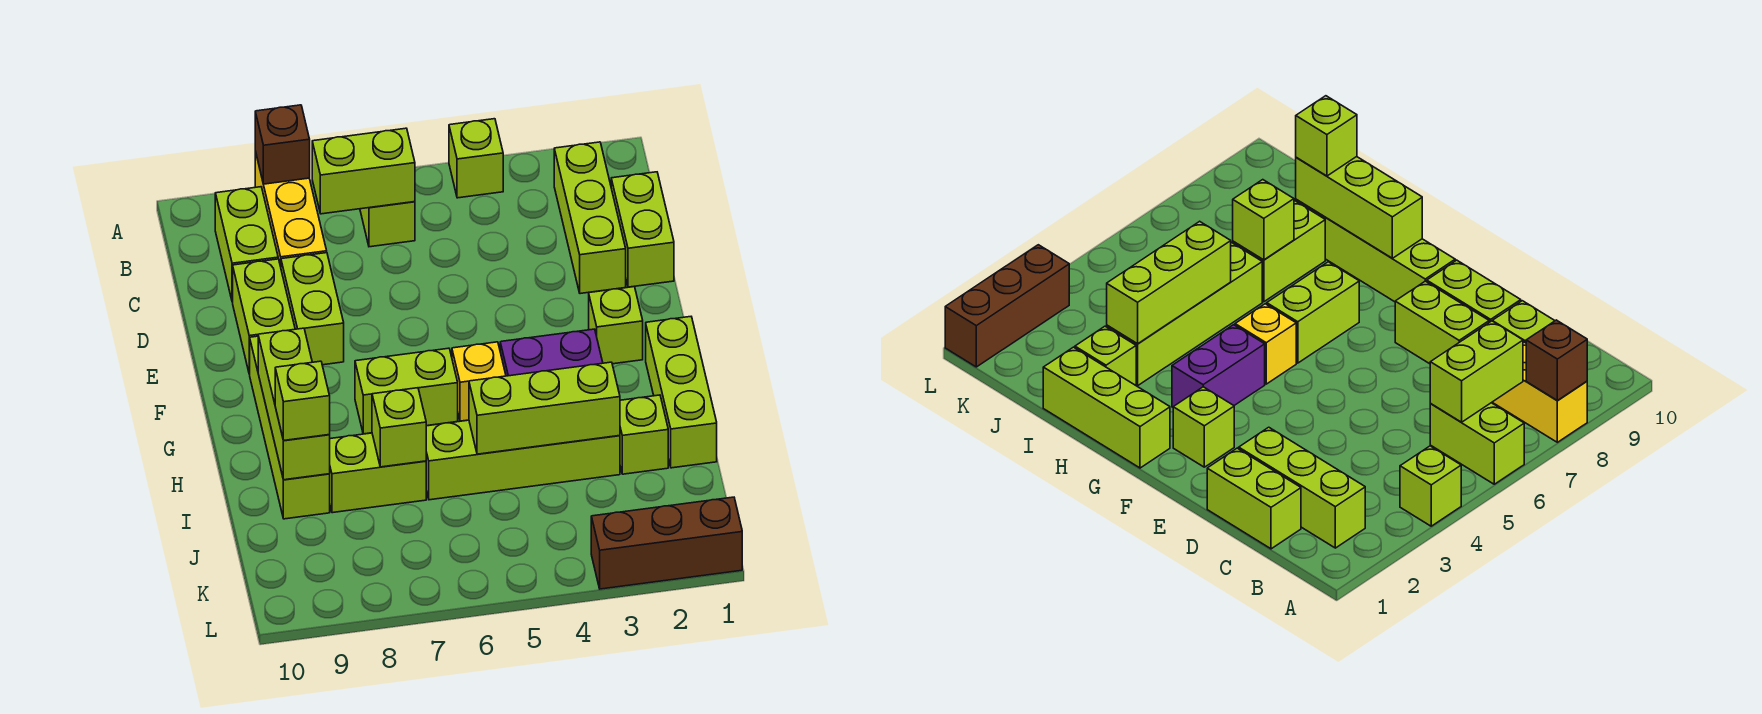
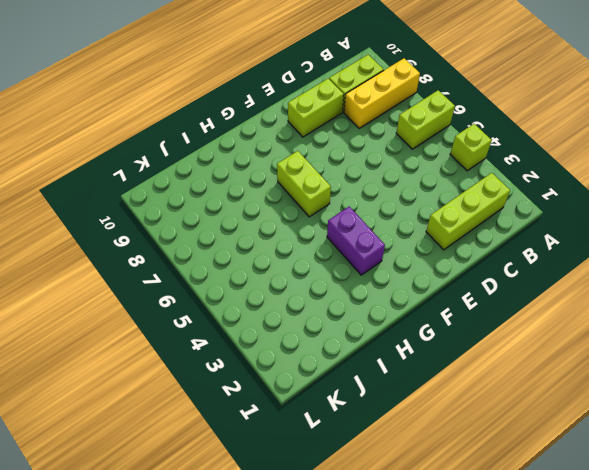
none -> lime brick C1:D1 level 1
none -> lime brick D8:E8 level 1
none -> lime brick F2 level 1

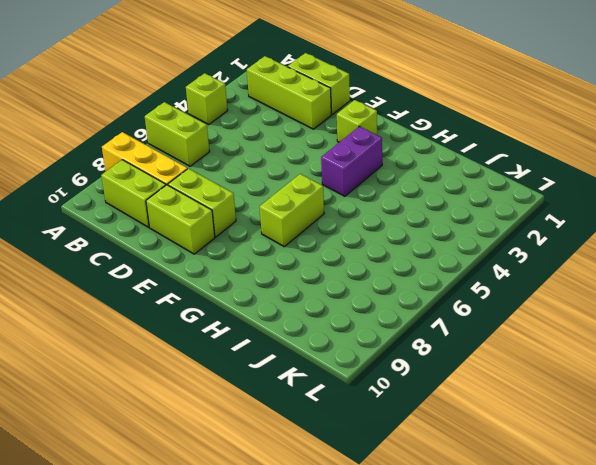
none -> lime brick F9:I9 level 1
none -> lime brick G1:I1 level 1
none -> yellow brick G5 level 1

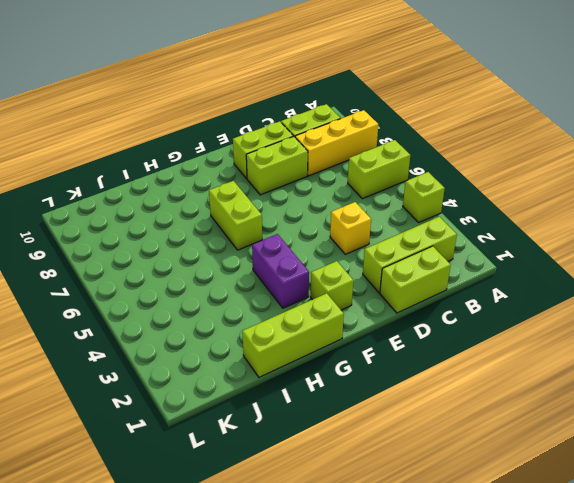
yellow brick D4 level 1 -> yellow brick G5 level 1
none -> lime brick F9:I9 level 1
none -> lime brick I2 level 1
none -> lime brick I3:I6 level 1

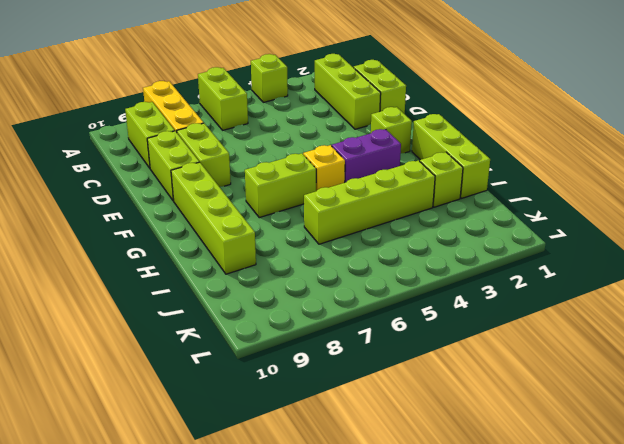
none -> lime brick I7:I8 level 1
none -> brown brick L1:L3 level 1
none -> brown brick A8 level 2

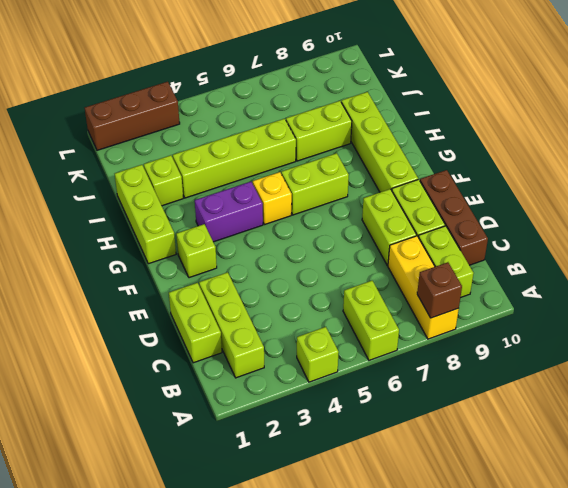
brown brick C10:E10 level 1 -> none
none -> lime brick B6:B7 level 2
none -> lime brick G9:I9 level 2
none -> lime brick I3:I5 level 2

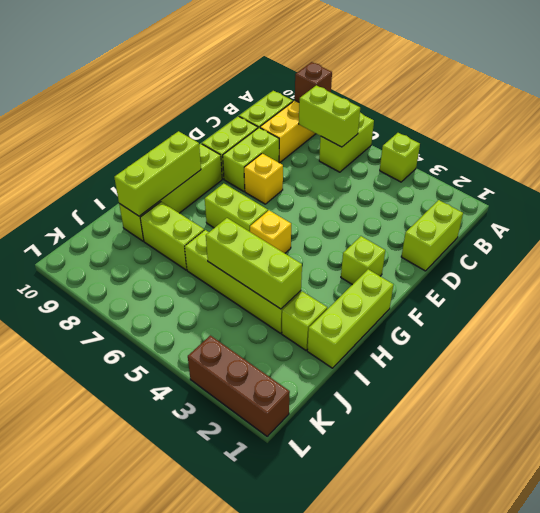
yellow brick E7 level 1 -> none
none -> lime brick B2:D2 level 1
none -> purple brick G3:G4 level 1
none -> lime brick I7 level 2

